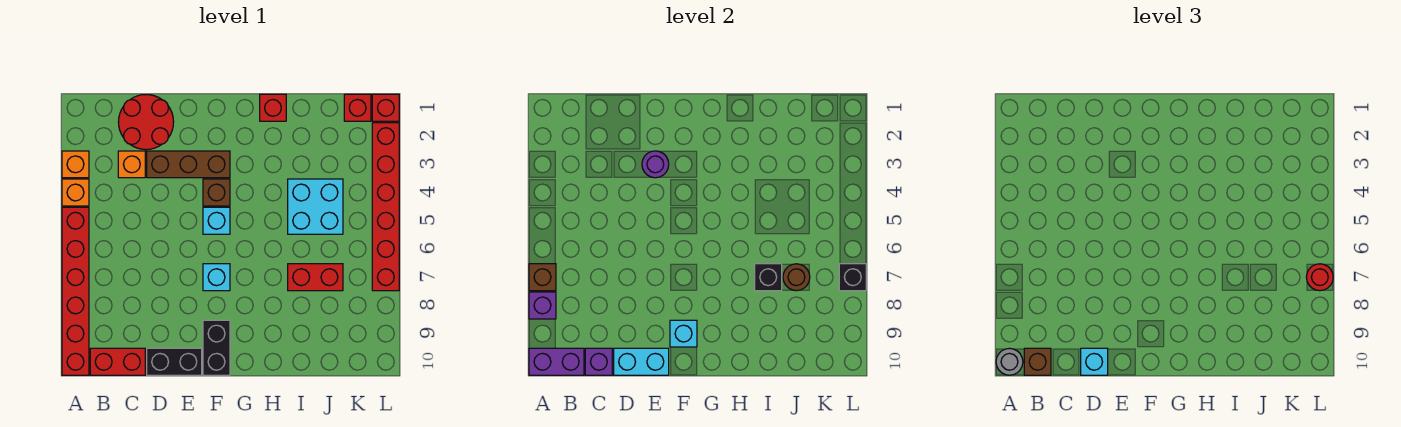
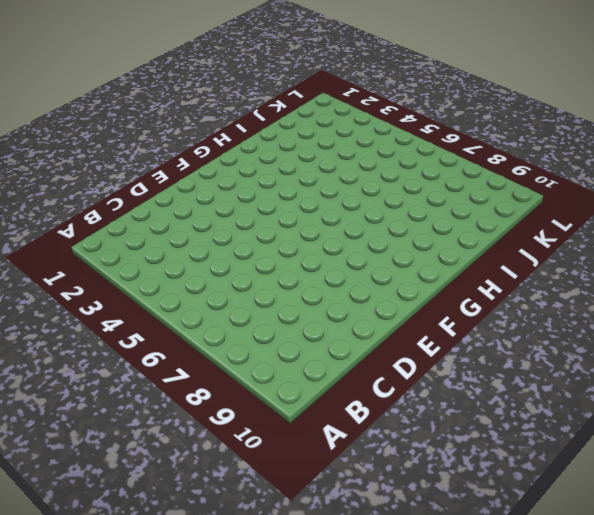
none -> orange brick A3 level 1
none -> orange brick A4 level 1
none -> red brick A5:A10 level 1
none -> red brick B10:C10 level 1

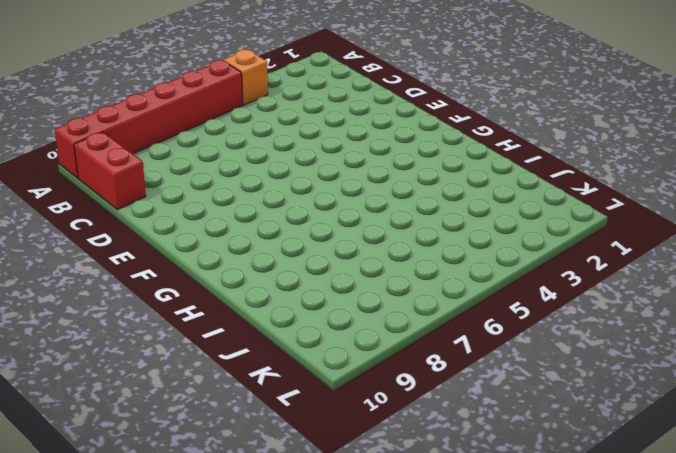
none -> orange brick A3 level 1
none -> red round brick C1:D2 level 1
none -> orange brick C3 level 1
none -> brown brick D3:F3 level 1

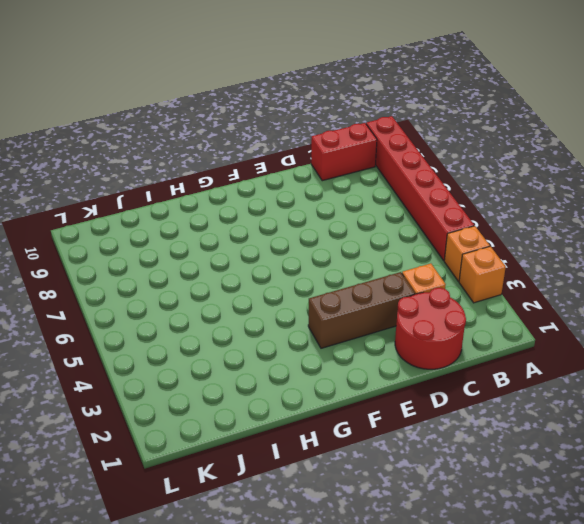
none -> black brick D10:E10 level 1
none -> brown brick F4 level 1
none -> cyan brick F5 level 1
none -> cyan brick F7 level 1

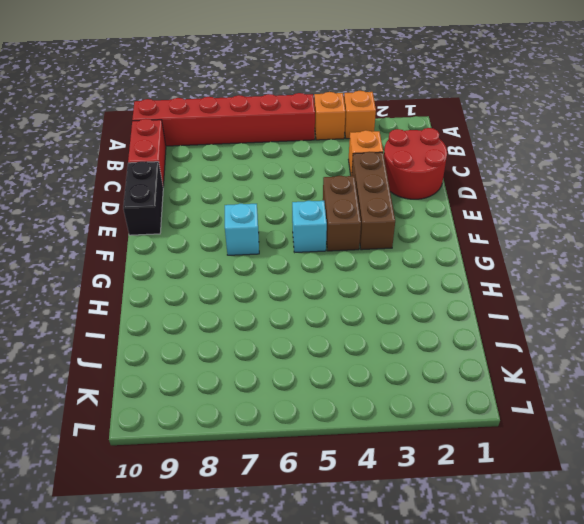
brown brick E4:F4 level 1 -> brown brick F4 level 1
none -> black brick F9:F10 level 1
none -> red brick H1 level 1
none -> cyan brick I4:J5 level 1
none -> red brick I7:J7 level 1

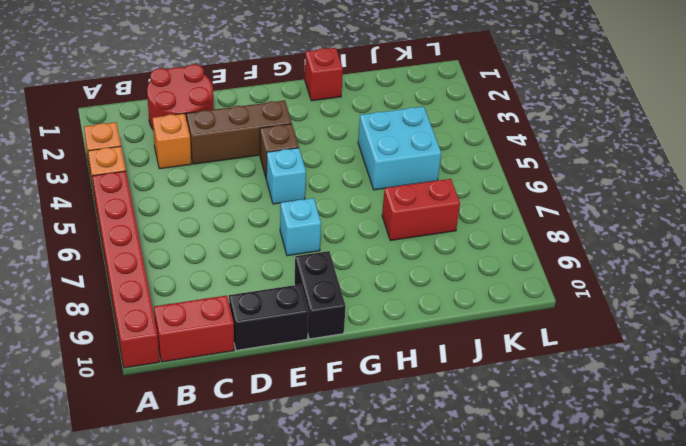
none -> red brick K1 level 1
none -> red brick L1 level 1
none -> red brick L2:L7 level 1
none -> brown brick A7 level 2

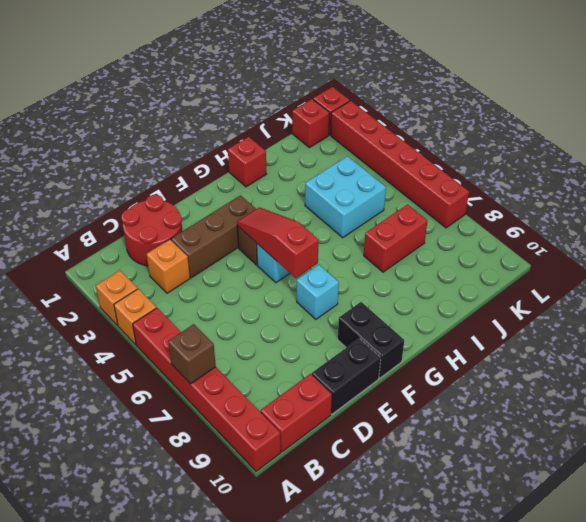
red slope F4:F6 level 2 top 6 -> none
none -> purple brick A8 level 2
none -> purple brick A10:B10 level 2
none -> purple brick C10 level 2
none -> cyan brick D10:E10 level 2

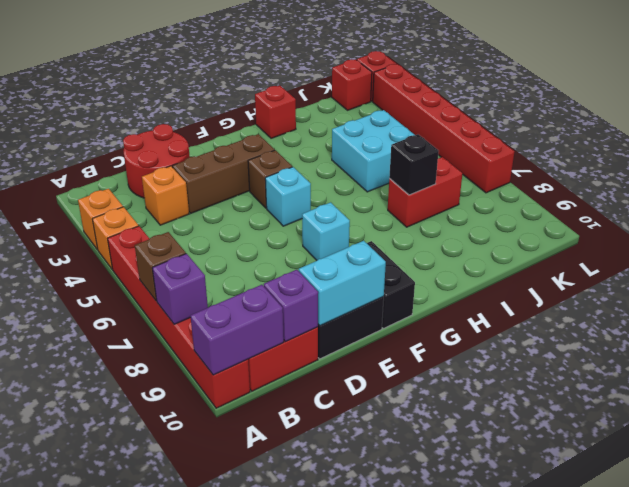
none -> purple round brick E3 level 2
none -> cyan brick F9 level 2
none -> brown round brick J7 level 2
none -> black brick L7 level 2

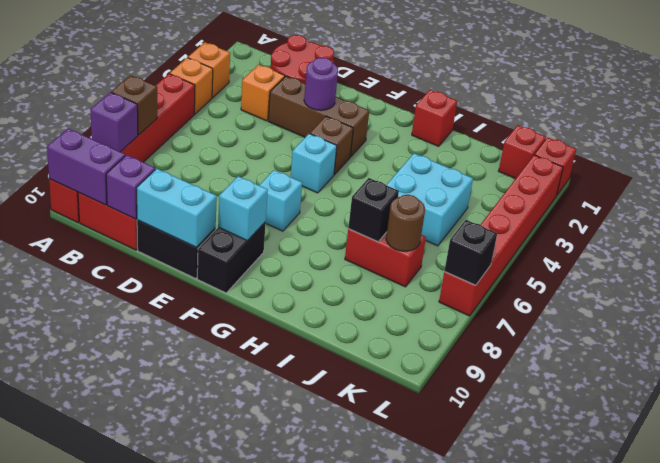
none -> grey round brick A10 level 3
none -> brown brick B10 level 3
none -> cyan brick D10 level 3
none -> red round brick L7 level 3

